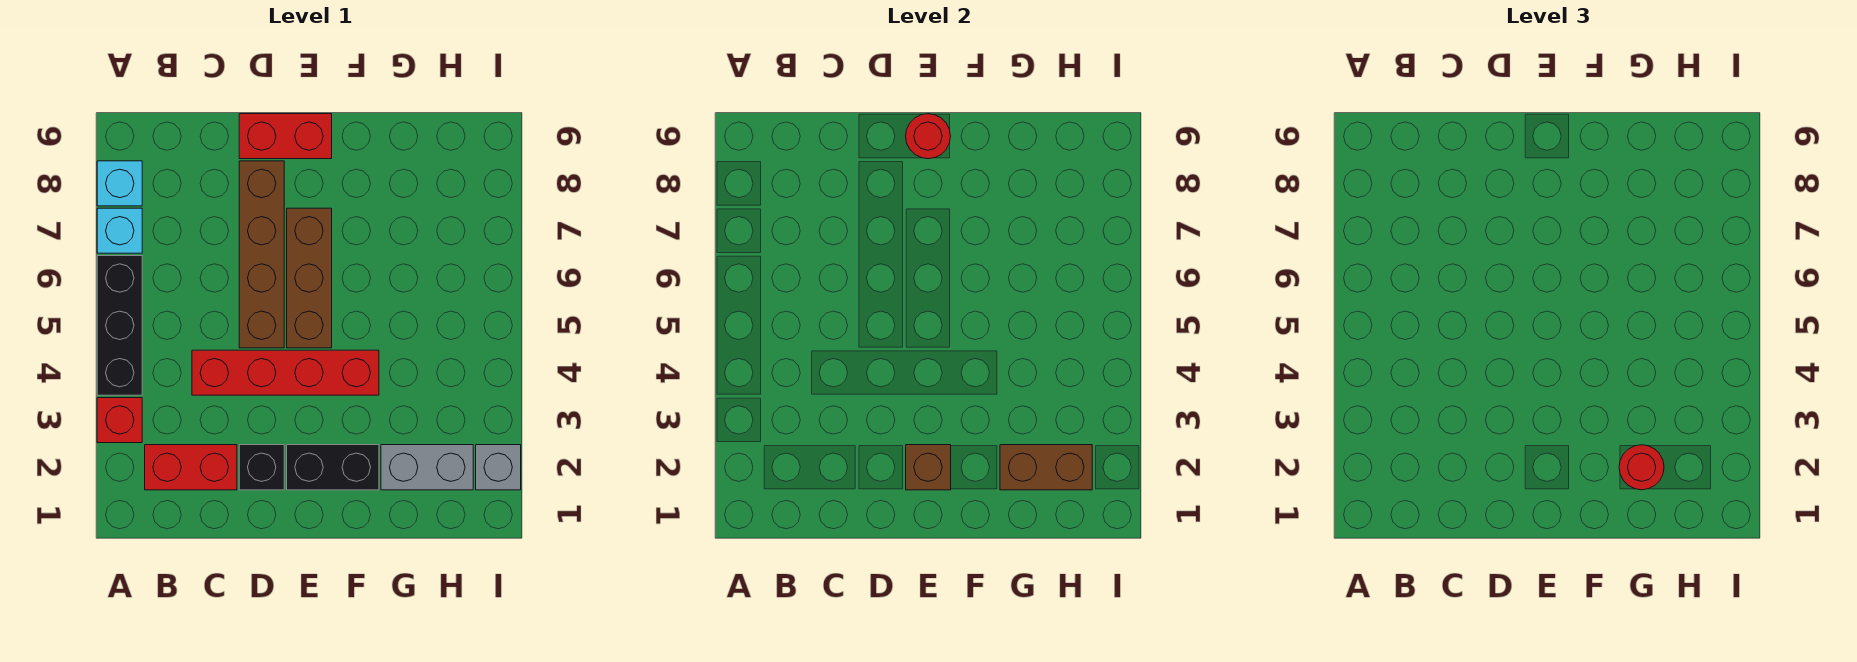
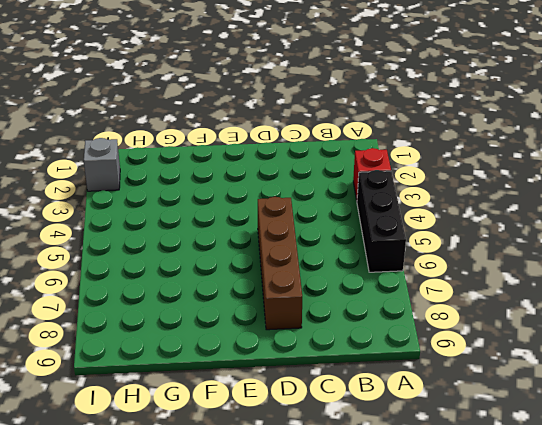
none -> cyan brick A7 level 1
none -> cyan brick A8 level 1
none -> red brick B2:C2 level 1

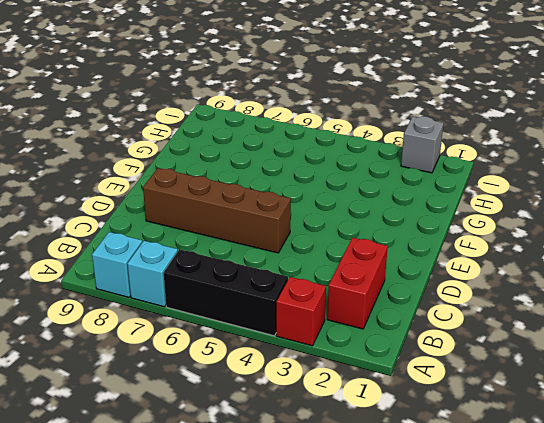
none -> red brick C4:F4 level 1
none -> black brick D2 level 1
none -> red brick D9:E9 level 1

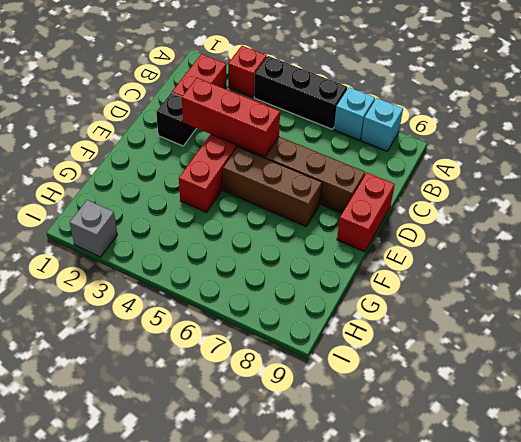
red brick D3:D5 level 2 -> none
none -> black brick E2:F2 level 1
none -> grey brick G2:H2 level 1
none -> brown brick E2 level 2

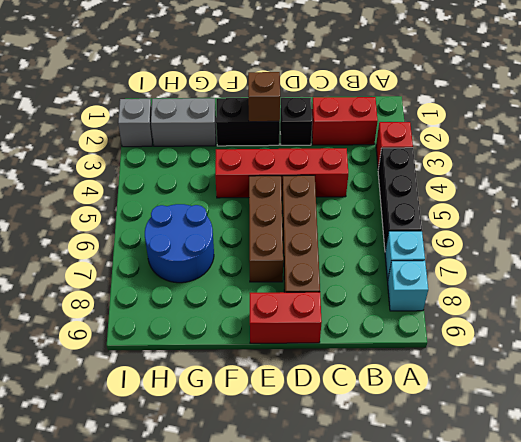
blue round brick G6:H7 level 1 -> none
none -> red round brick E9 level 2
none -> brown brick G2:H2 level 2
none -> red round brick G2 level 3

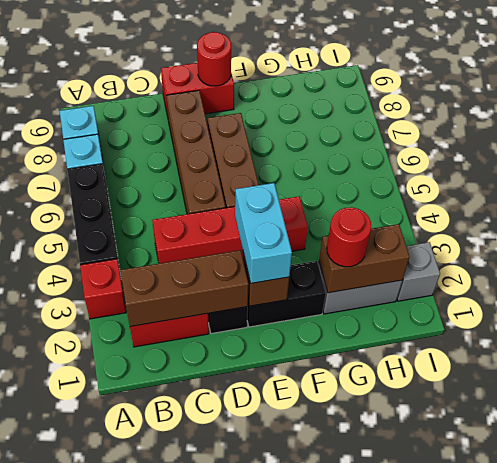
brown brick B2:D2 level 2 -> none
cyan brick E2:E3 level 3 -> none

